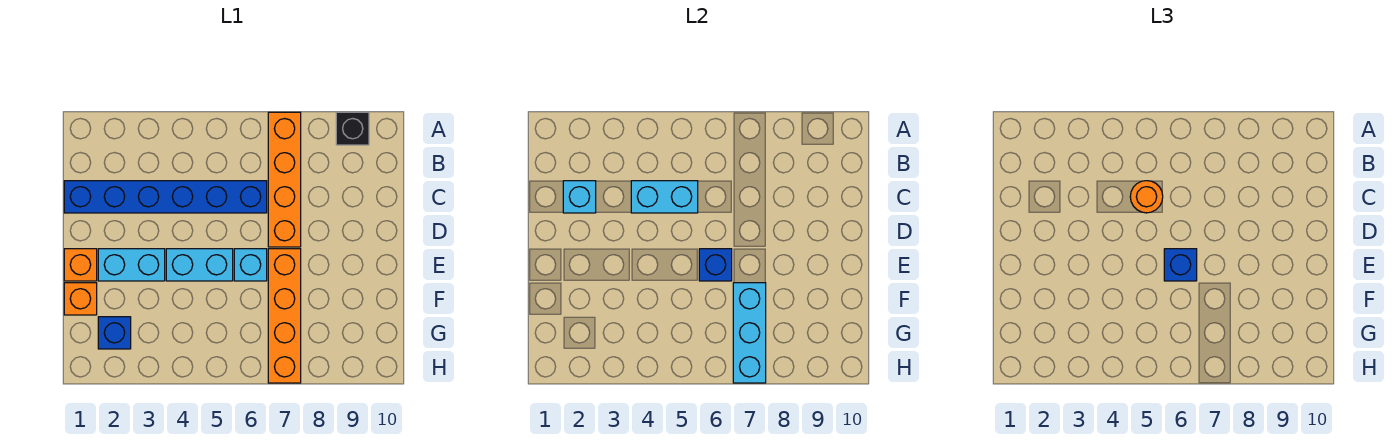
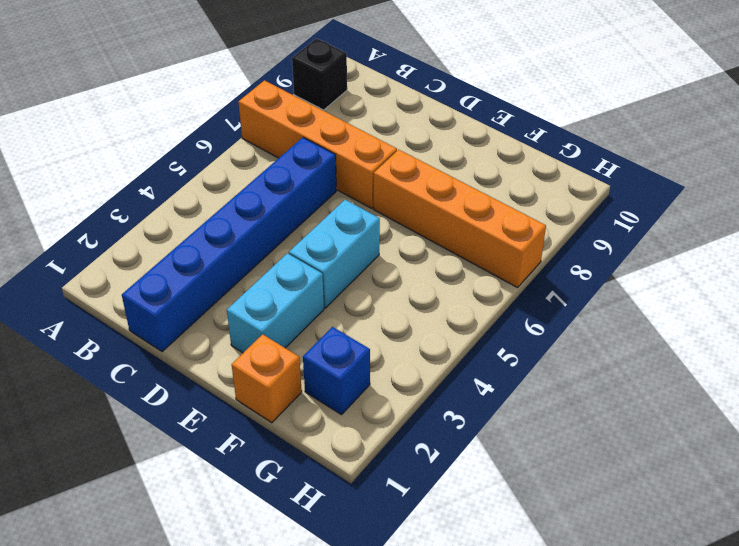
none -> orange brick E1 level 1
none -> cyan brick E6 level 1
none -> cyan brick C2 level 2

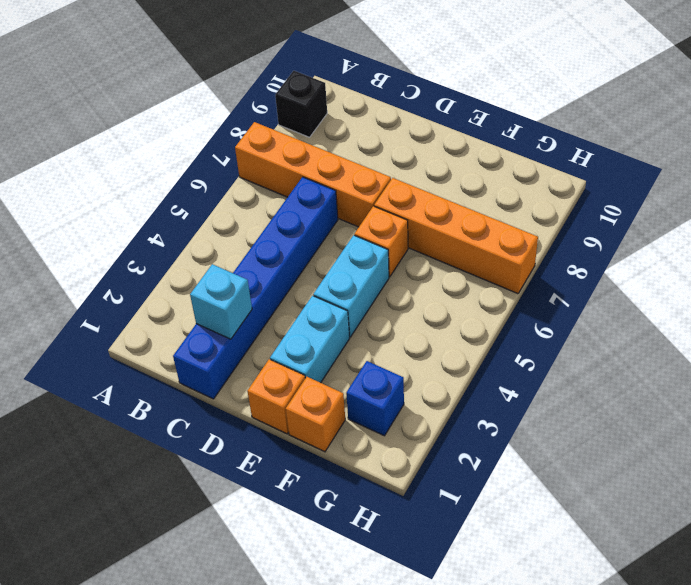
orange brick E6 level 1 -> cyan brick E6 level 1
none -> cyan brick C4:C5 level 2
none -> blue brick E6 level 2
none -> cyan brick F7:H7 level 2

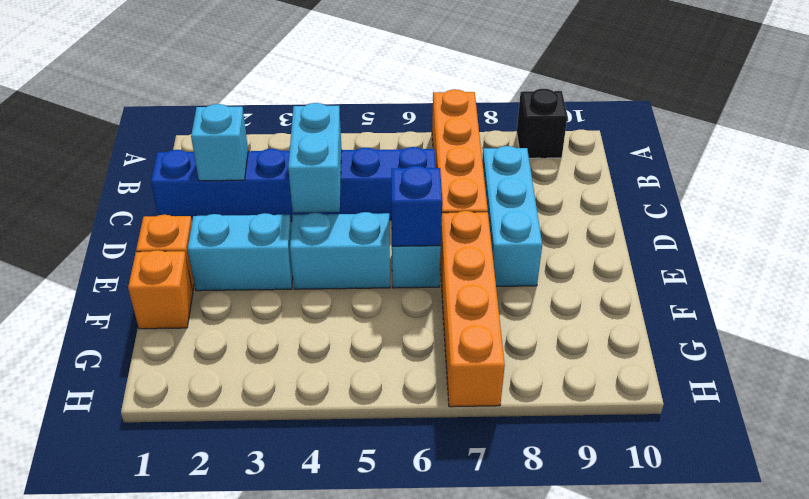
cyan brick C4:D4 level 2 -> cyan brick C4:C5 level 2
cyan brick C8:E8 level 1 -> cyan brick F7:H7 level 2
none -> blue brick G2 level 1
none -> orange round brick C5 level 3
none -> blue brick E6 level 3

